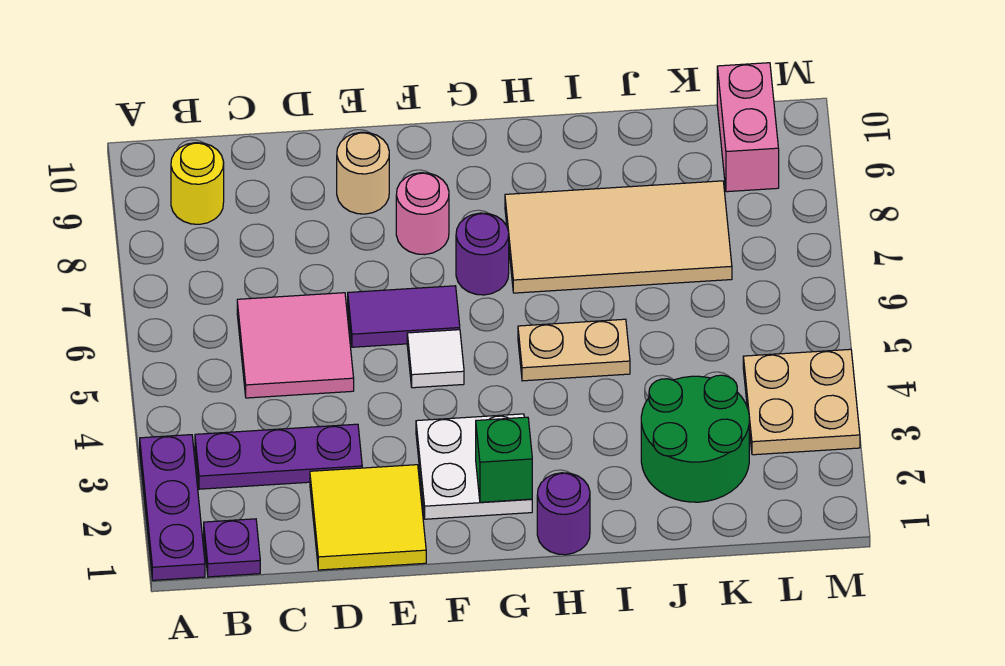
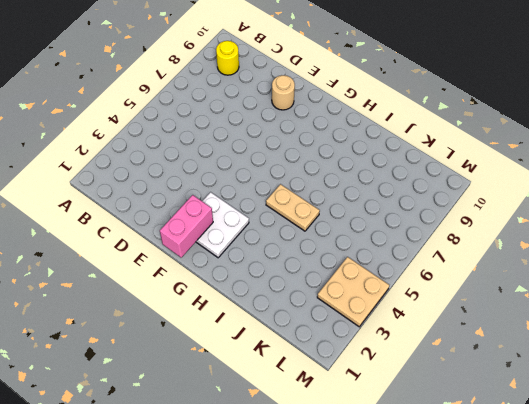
pink brick F1:F2 level 2 -> pink brick L9:L10 level 1
none -> purple plate A1:A3 level 1
none -> purple plate B1 level 1
none -> purple plate B3:D3 level 1

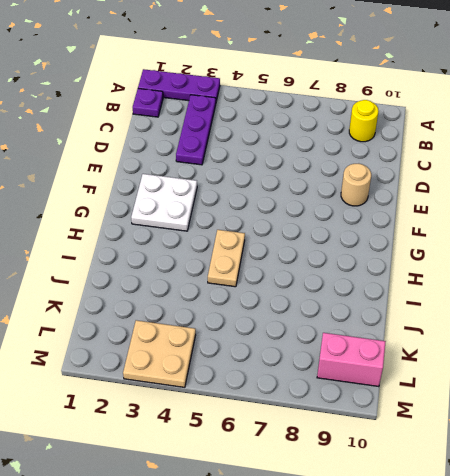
none -> pink tile C5:D6 level 1
none -> yellow tile D1:E2 level 1
none -> purple tile E6:F6 level 1

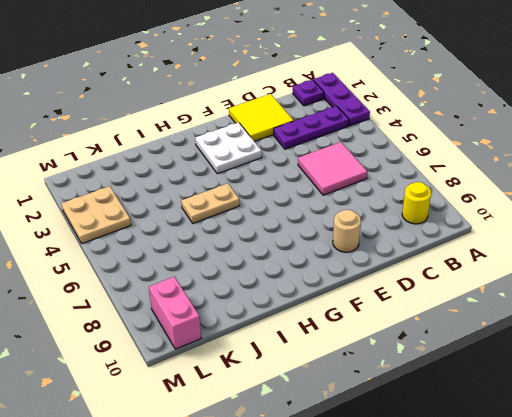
none -> purple tile E6:F6 level 1
none -> white tile F5 level 1
none -> pink round brick F8 level 1

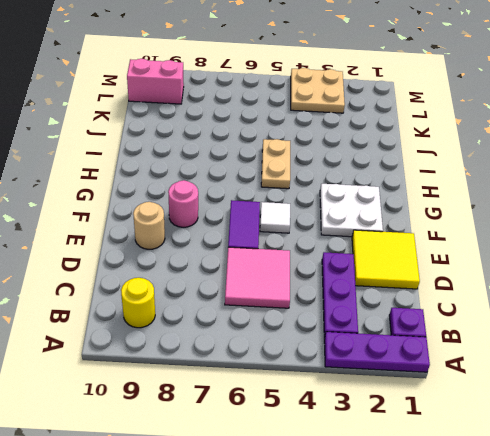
none -> purple round brick G7 level 1
none -> purple round brick H1 level 1
none -> tan tile H7:K8 level 1

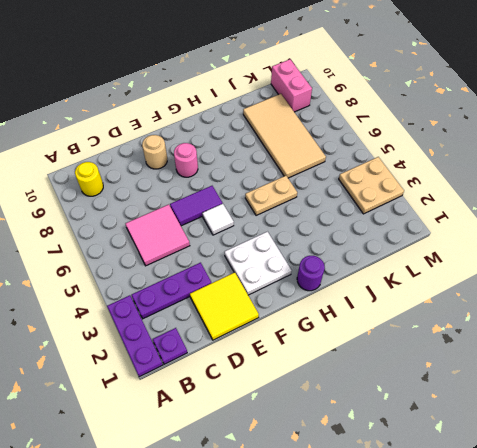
tan tile J6:K9 level 1 -> tan tile H7:K8 level 1
none -> purple round brick G7 level 1
none -> green round brick J2:K3 level 1
none -> green brick G2 level 2

